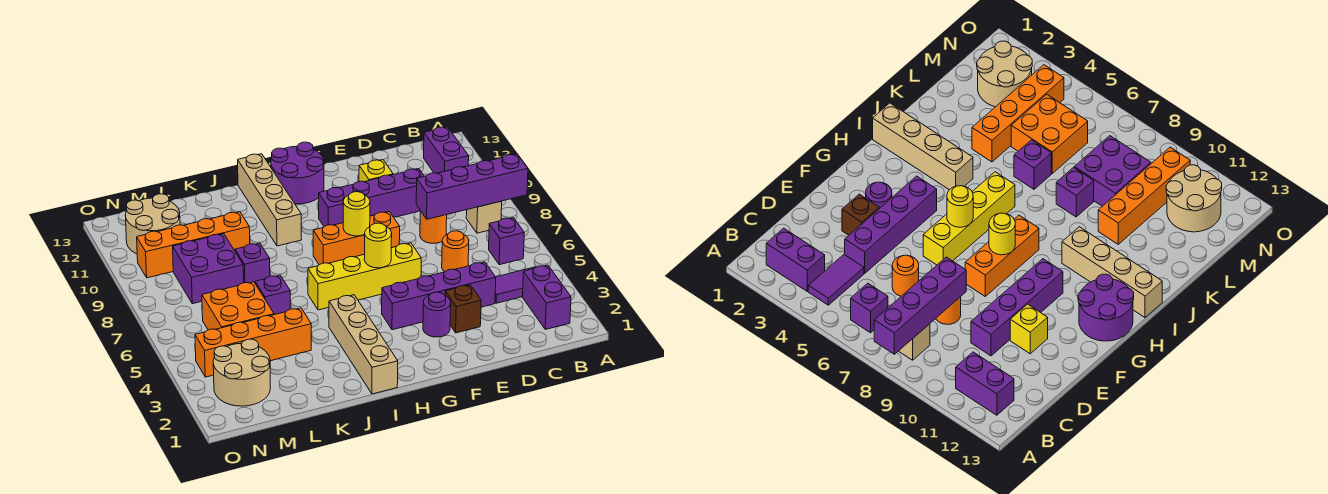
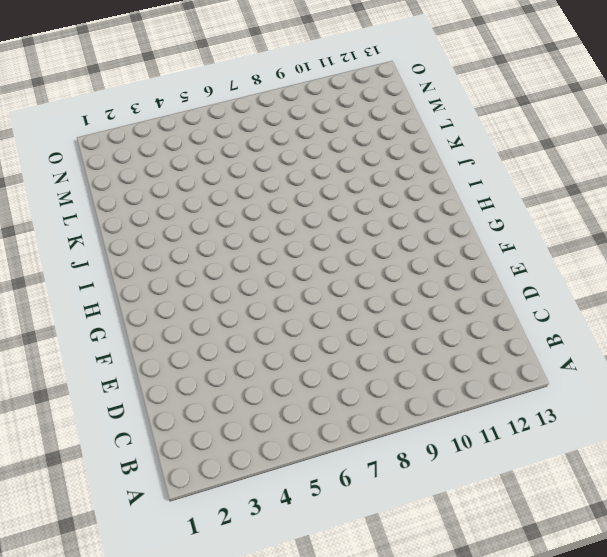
none -> purple brick B2:B3 level 1
none -> purple tile B4:C4 level 1
none -> purple brick B6 level 1

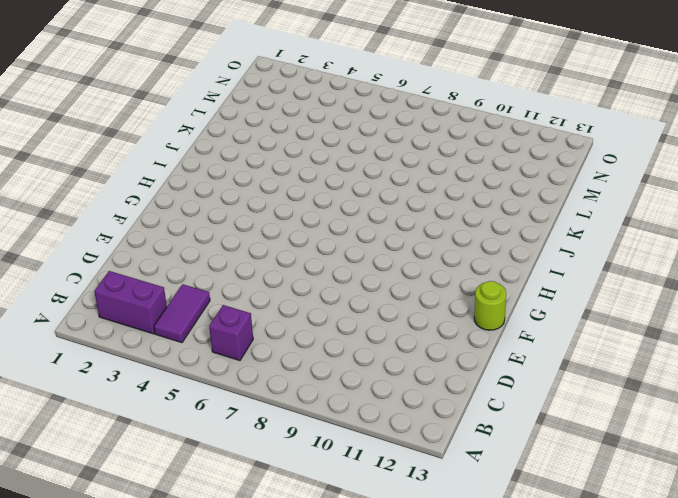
lime round brick F13 level 1 -> none
none -> tan brick B8 level 1
none -> purple brick B11:B12 level 1
none -> purple brick D4:G4 level 1

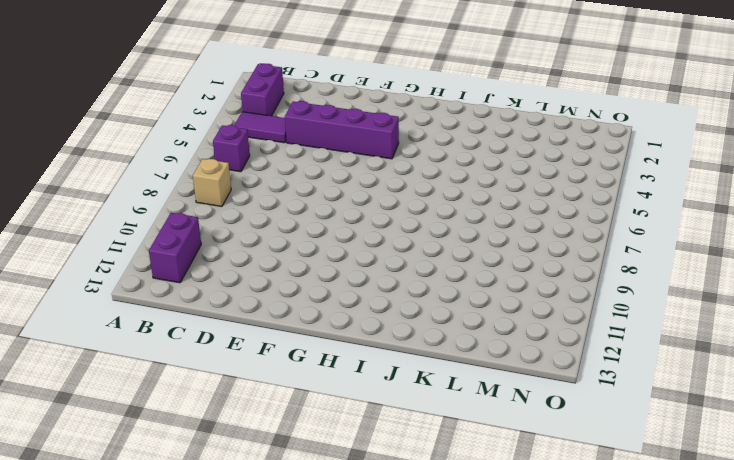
none -> orange round brick D6 level 1
none -> orange round brick D8 level 1
none -> purple brick D10:G10 level 1

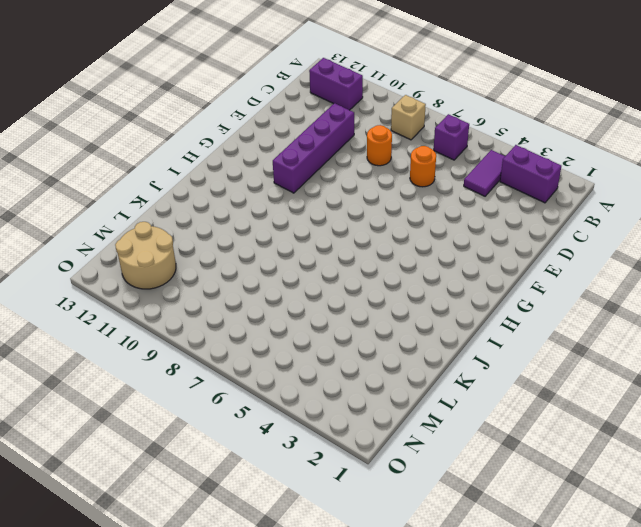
none -> purple brick D4:G4 level 1
none -> brown brick E3 level 1
none -> yellow brick E11 level 1

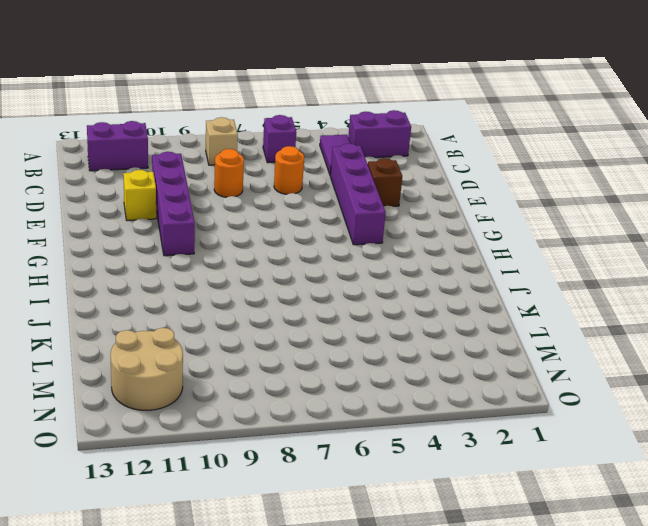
none -> purple round brick F3 level 1
none -> yellow brick F6:I6 level 1
none -> orange brick F8:H8 level 1

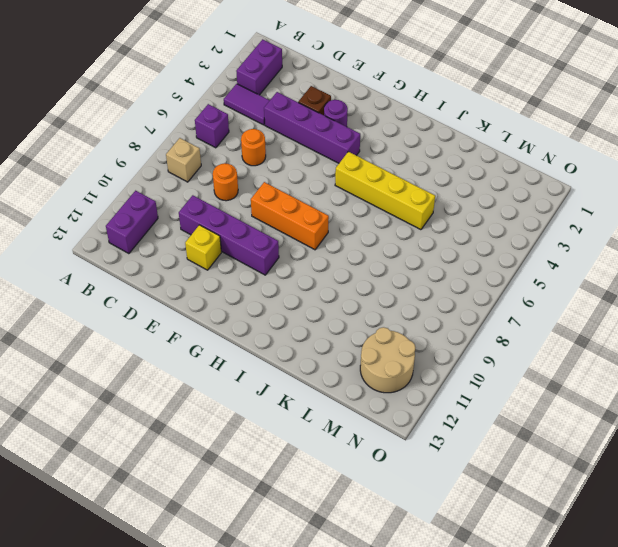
yellow brick H5:K5 level 1 -> yellow brick F6:I6 level 1
none -> purple round brick G12:H13 level 1
none -> tan brick I1:I4 level 1
none -> tan brick I10:I13 level 1

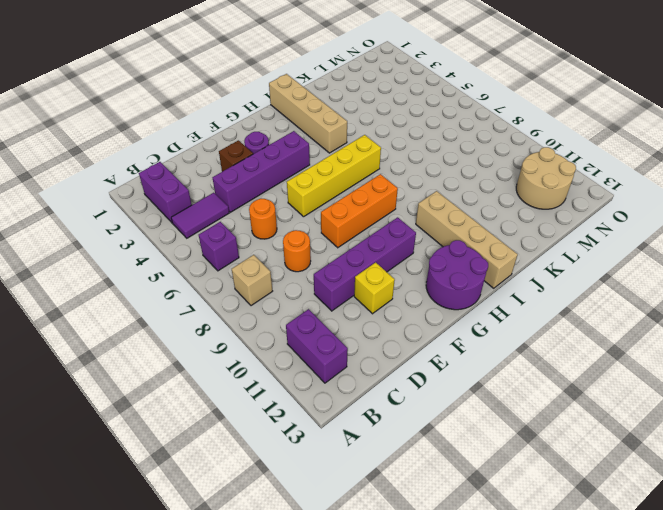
none -> orange brick K4:N4 level 1
none -> purple brick K6 level 1
none -> purple brick K8 level 1

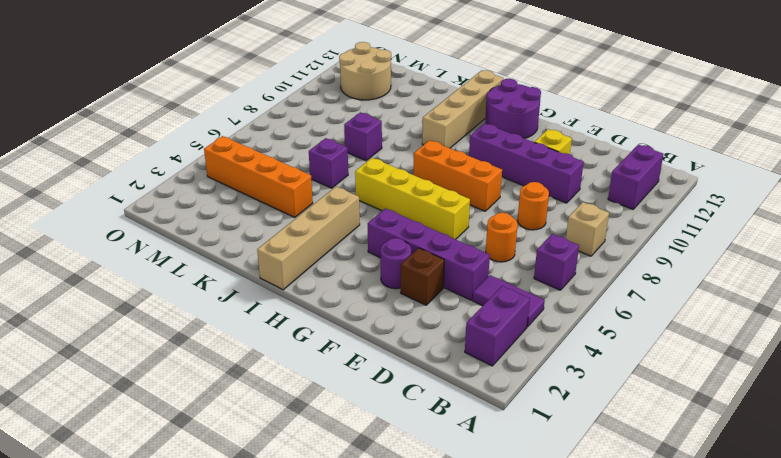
none -> orange brick K10:N10 level 1
none -> orange brick L5:M6 level 1
none -> purple brick L8:M9 level 1

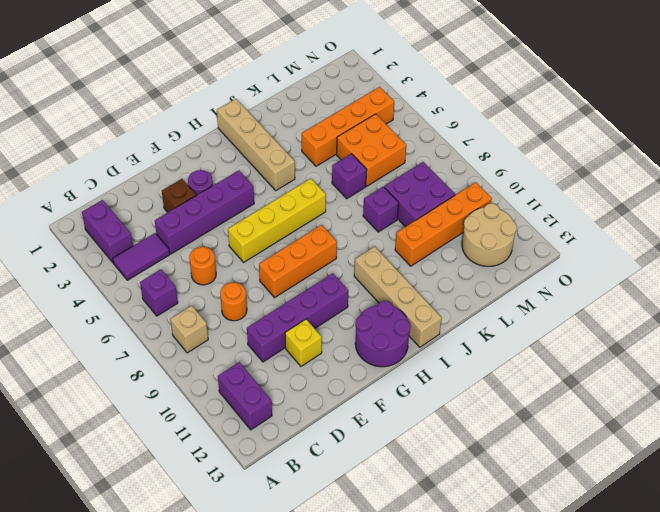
none -> tan round brick M2:N3 level 1
none -> purple brick A8:D8 level 2
none -> yellow round brick G6 level 2

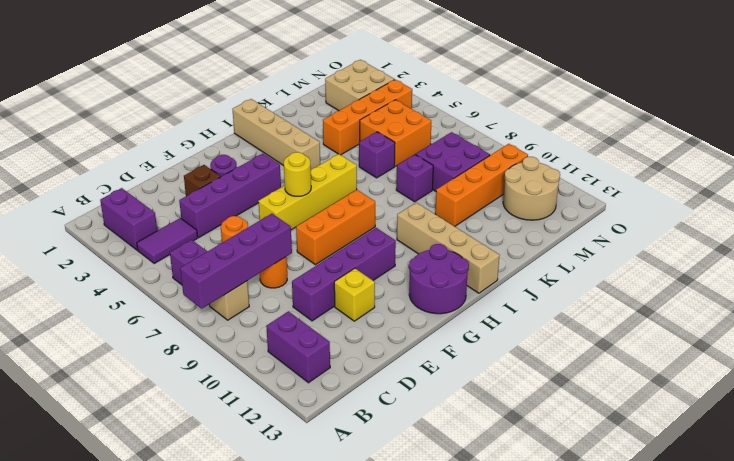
tan brick M2:N3 level 1 -> tan round brick M2:N3 level 1
none -> yellow round brick G8 level 2

